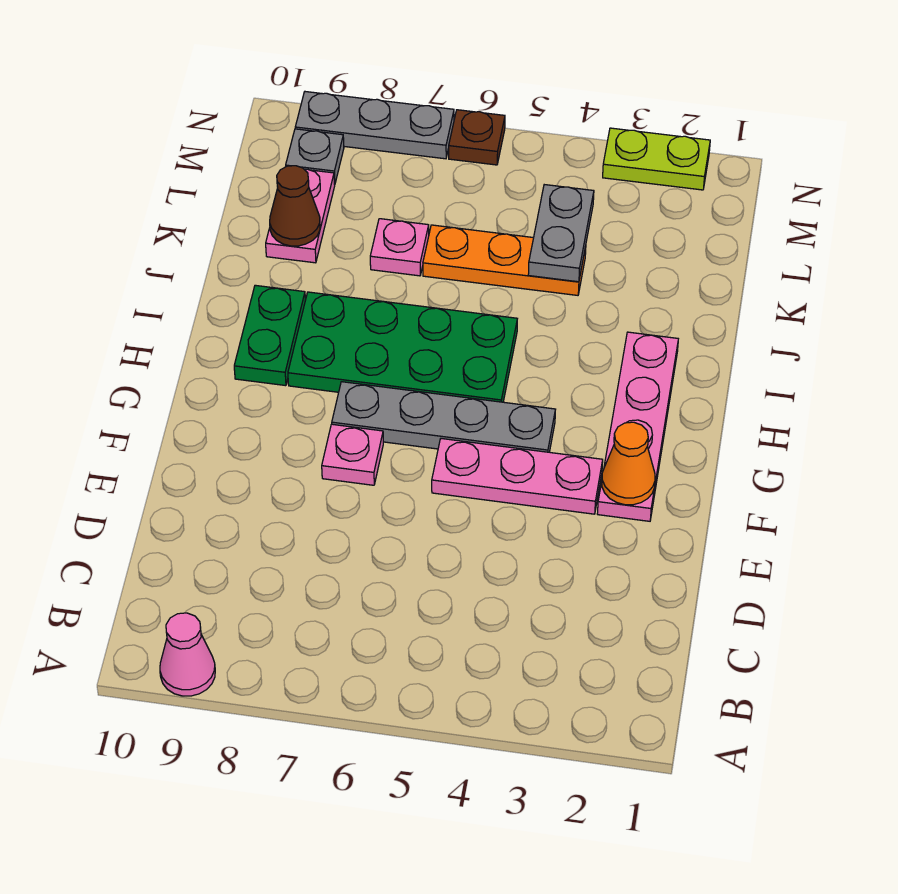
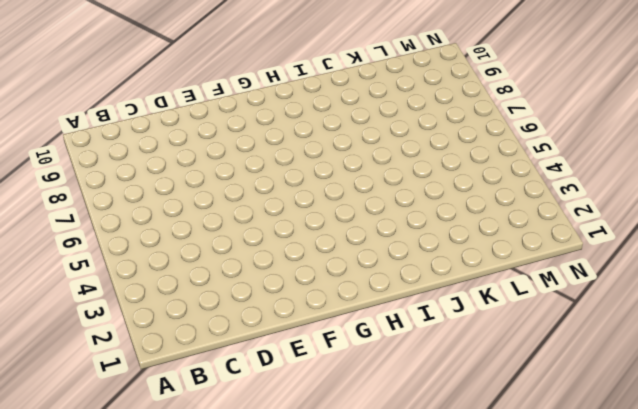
none -> pink cone A9 level 1
none -> pink plate F2:I2 level 1
none -> pink plate F3:F5 level 1

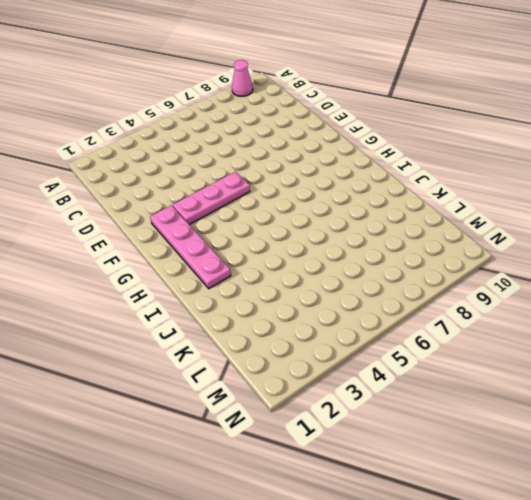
none -> pink plate F7 level 1
none -> grey plate G4:G7 level 1
none -> green plate H5:I8 level 1

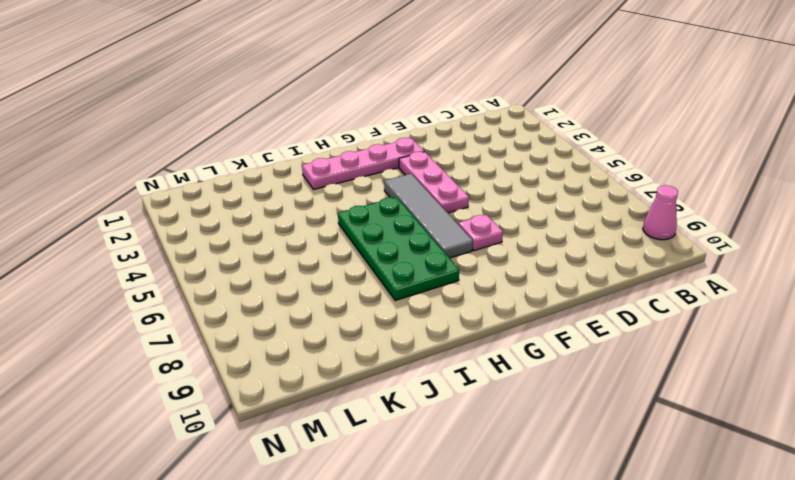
grey tile G4:G7 level 1 -> grey plate G4:G7 level 1
none -> green plate H9:I9 level 1
none -> orange plate K4:K6 level 1
none -> pink plate K7 level 1

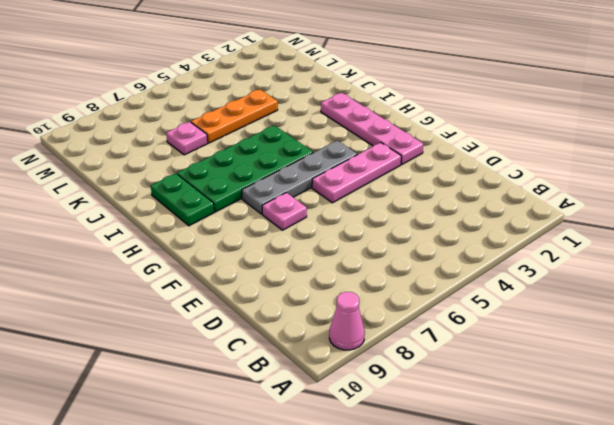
none -> pink plate K9:L9 level 1
none -> grey plate M9 level 1
none -> lime plate N2:N3 level 1

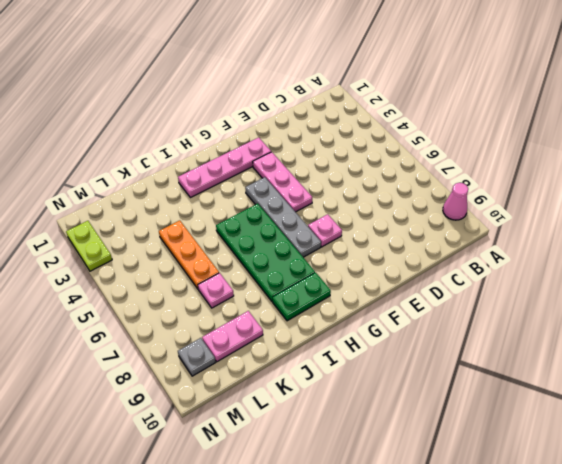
none -> brown plate N6 level 1
none -> grey plate N7:N9 level 1
none -> orange cone F2 level 2

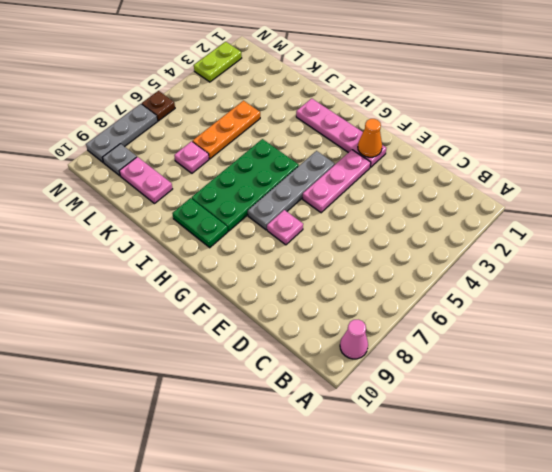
none -> grey plate K4:L4 level 2
none -> brown cone K9 level 2

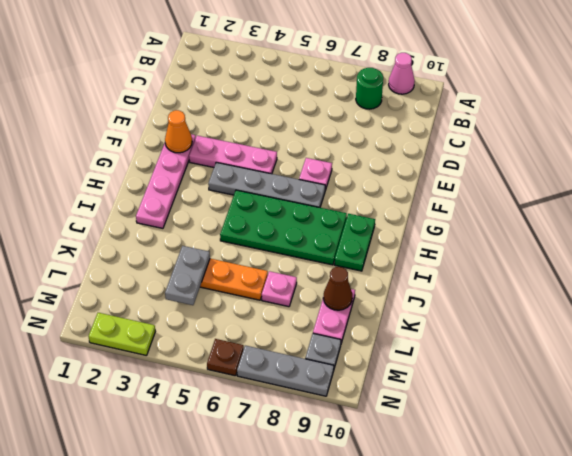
green round brick B8 level 1 -> none

